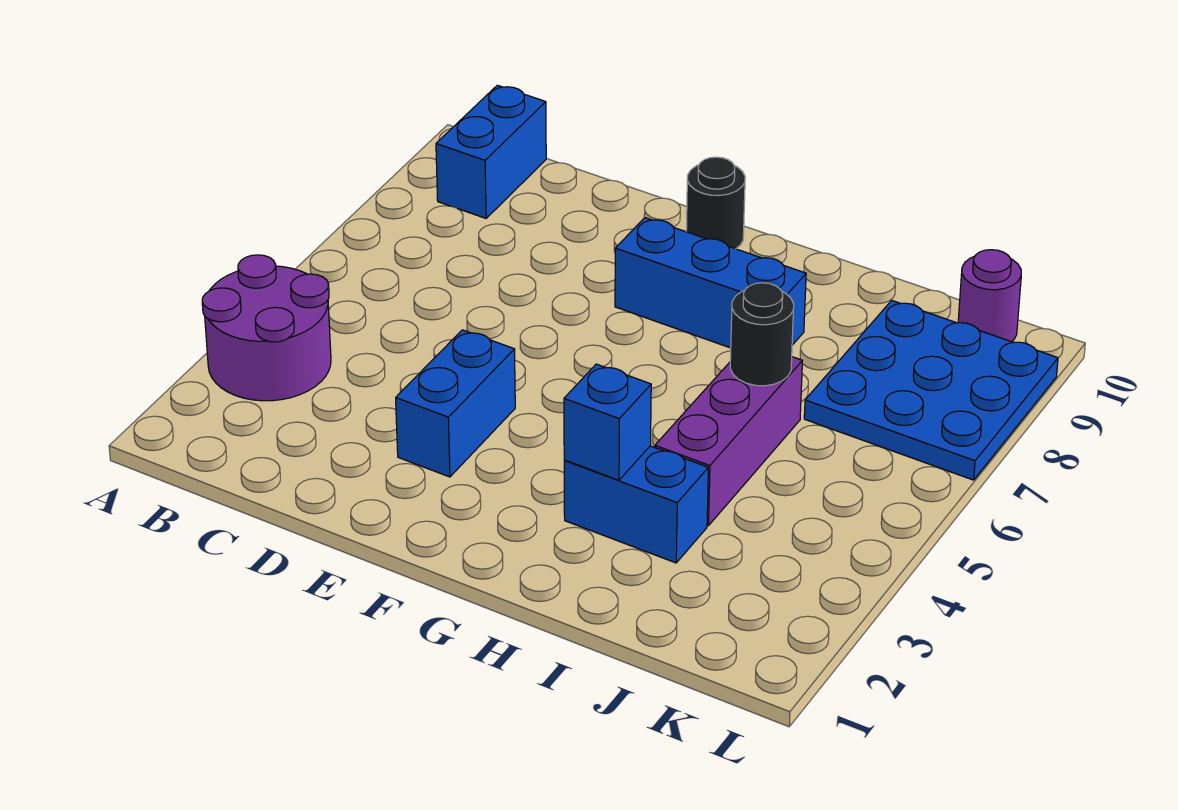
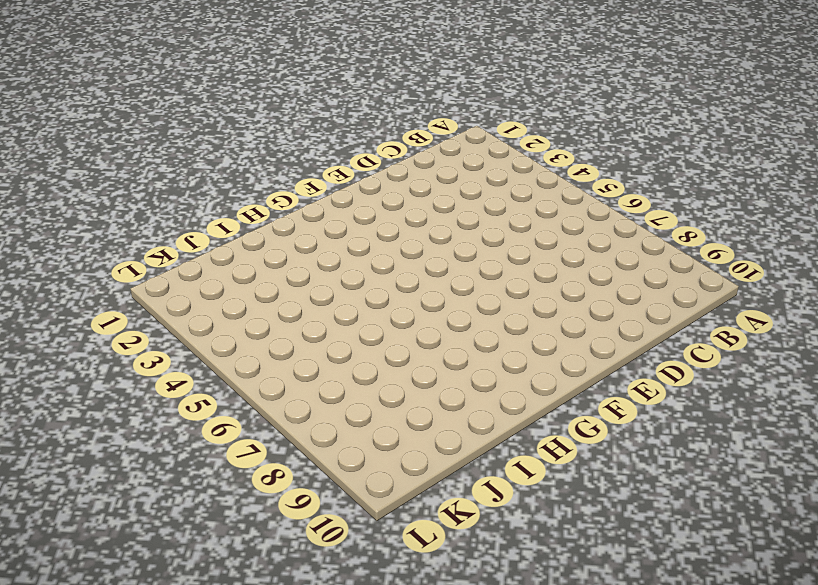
none -> purple round brick A3:B4 level 1
none -> blue brick B9:B10 level 1

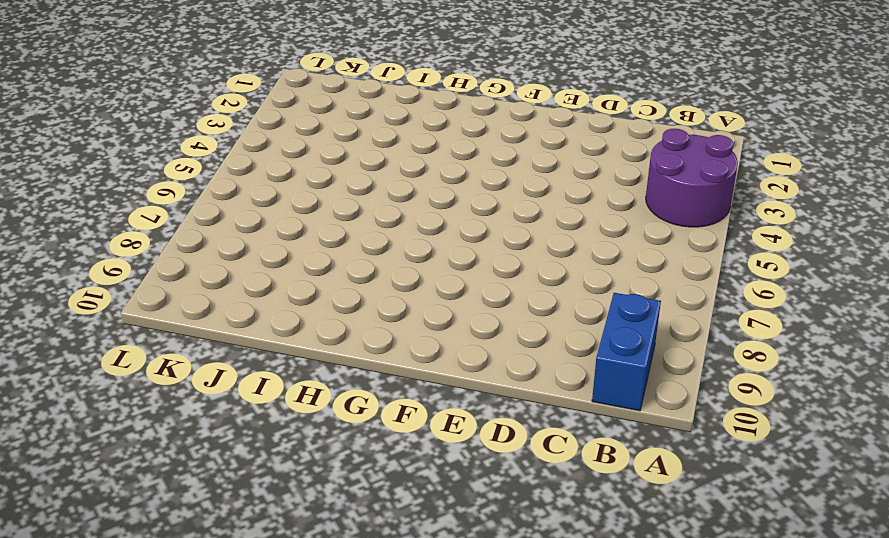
none -> blue brick E3:E4 level 1
none -> blue brick F8:H8 level 1

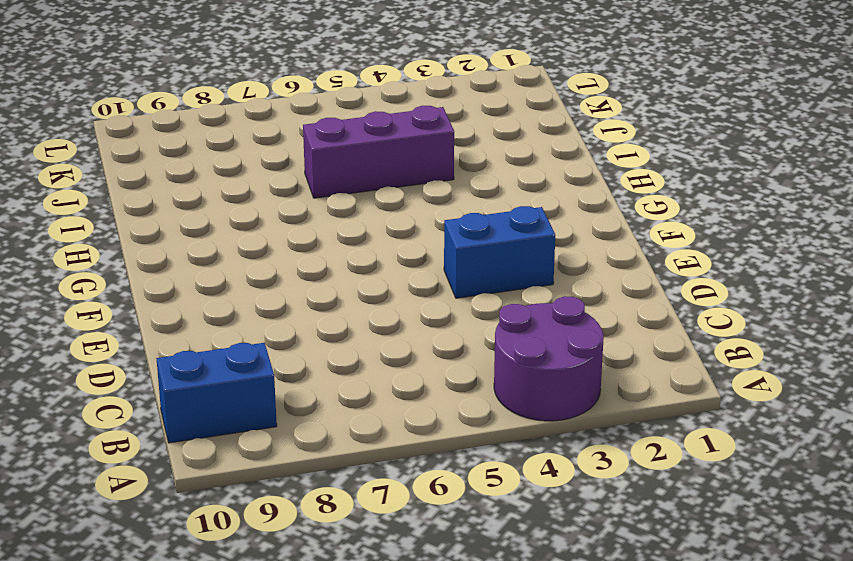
none -> blue brick F8:H8 level 1
none -> black round brick F10 level 1

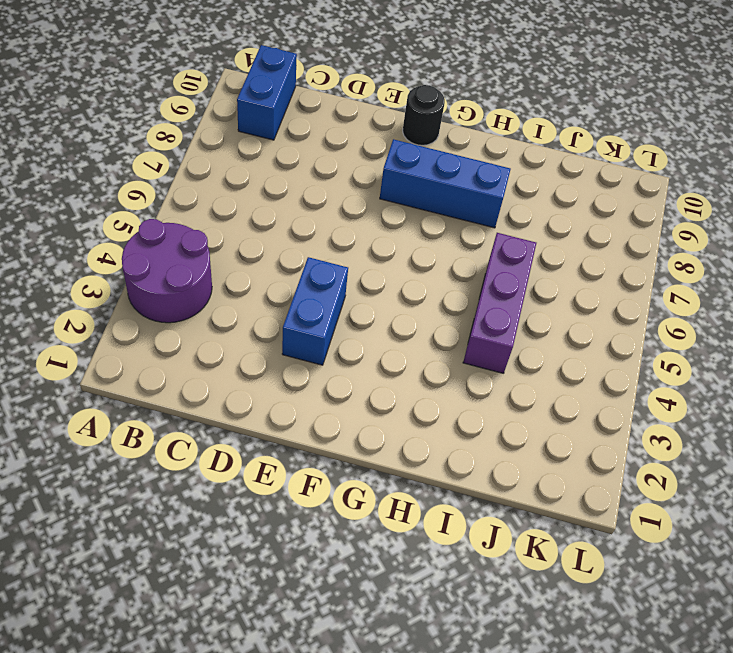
none -> blue brick H3:I3 level 1
none -> blue plate J7:L9 level 1

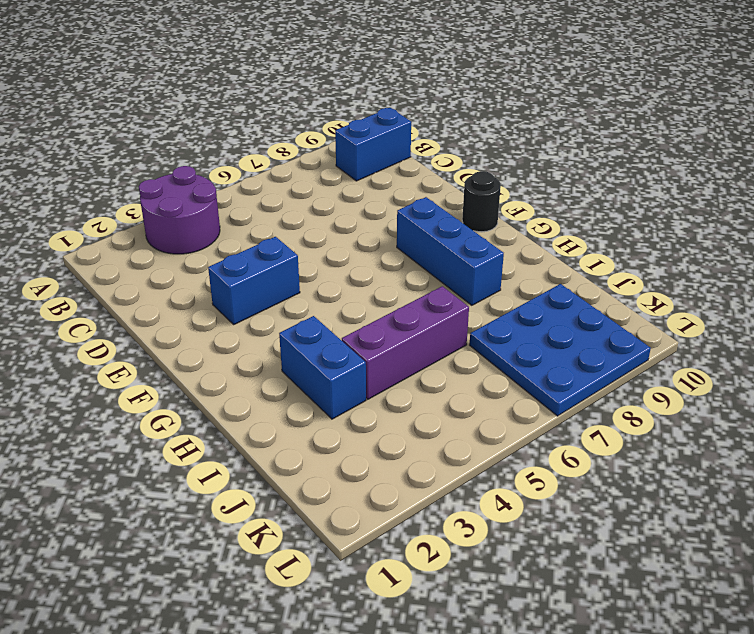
none -> purple round brick K10 level 1
none -> blue brick H3 level 2

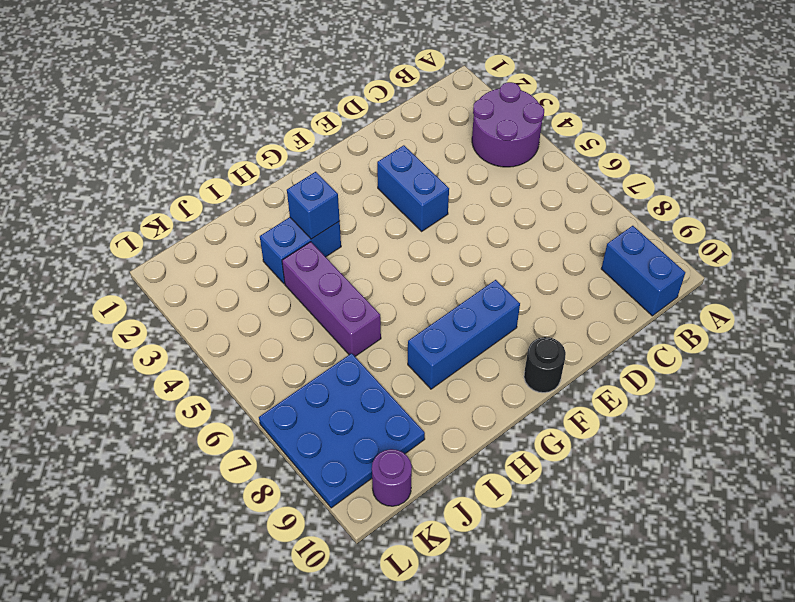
none -> black round brick I6 level 2

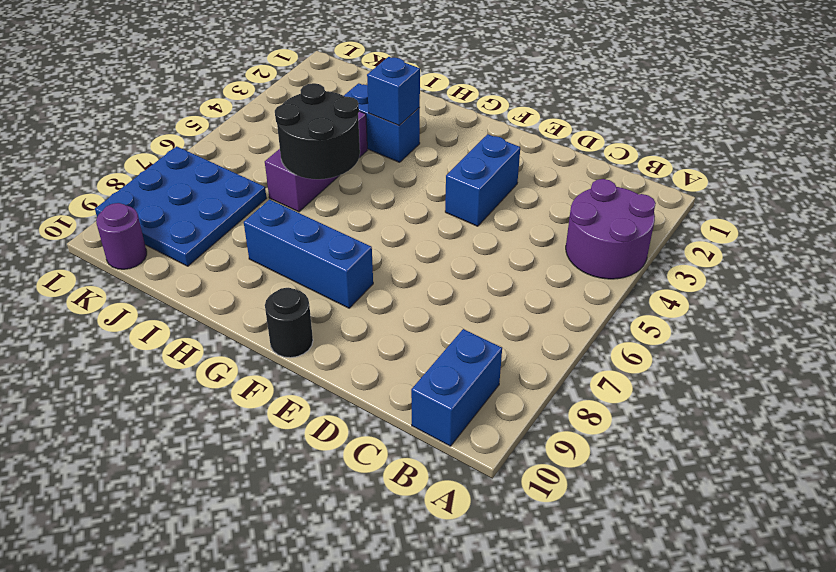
black round brick H5:I6 level 2 -> black round brick I6 level 2

